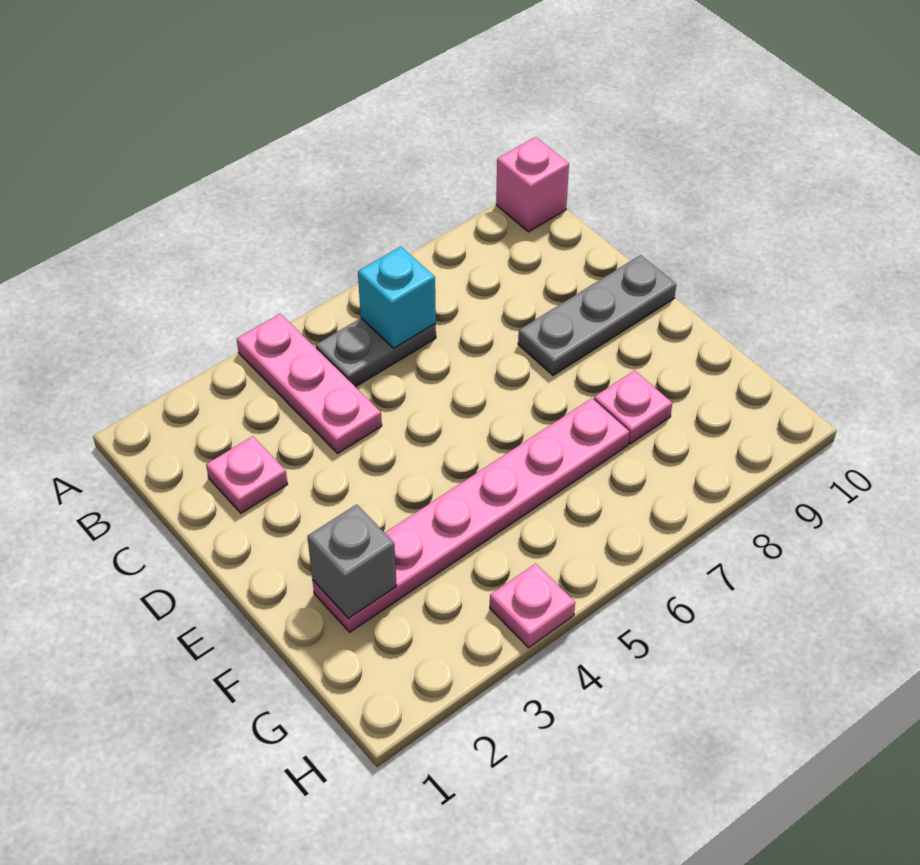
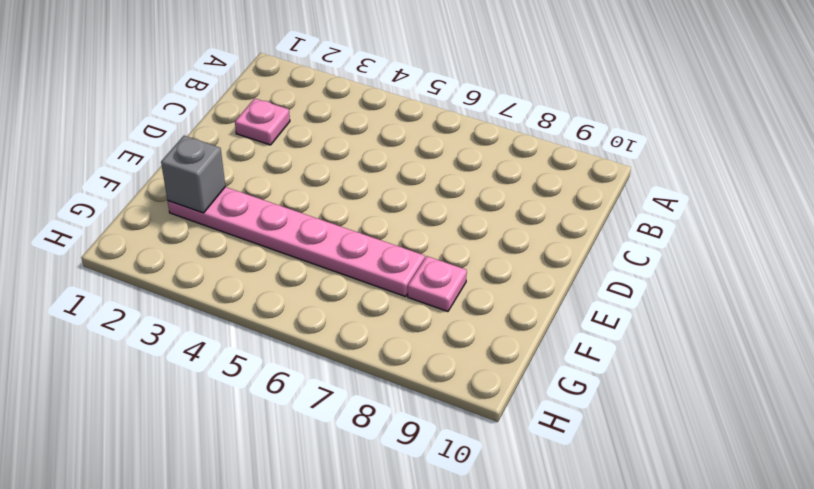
none -> pink plate A4:C4 level 1
none -> pink brick A10 level 1

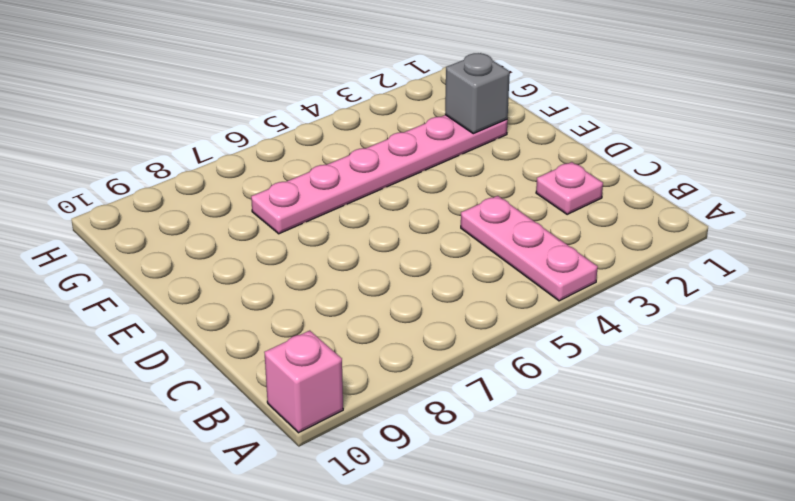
none -> grey plate B5:B6 level 1
none -> grey plate D8:D10 level 1

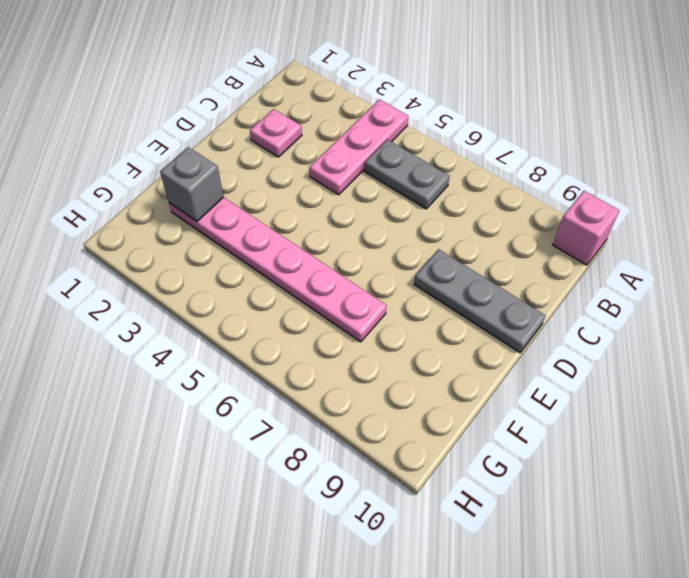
none -> pink plate F8 level 1
none -> pink plate H4 level 1

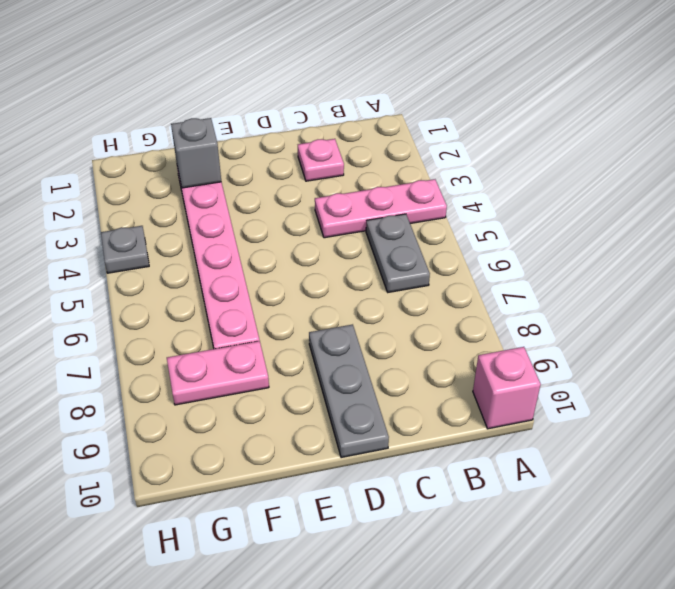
pink plate F8:G8 level 1 -> pink plate F8 level 1
grey plate H4 level 1 -> pink plate H4 level 1
none -> cyan brick B6 level 2

